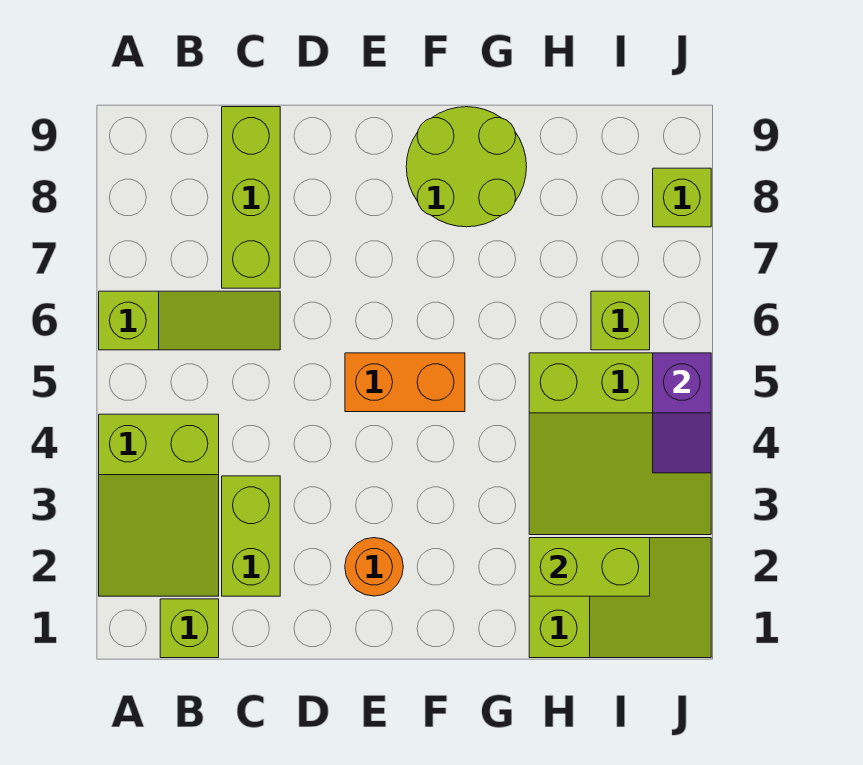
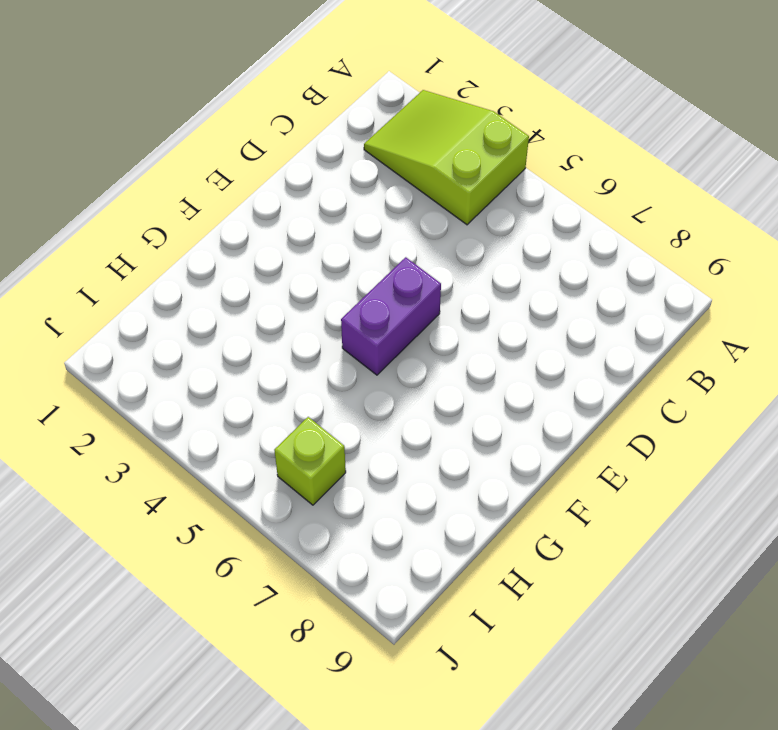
purple brick E5:F5 level 1 -> orange brick E5:F5 level 1
none -> lime slope A6:C6 level 1 top A
none -> lime brick B1 level 1
none -> lime brick C2:C3 level 1

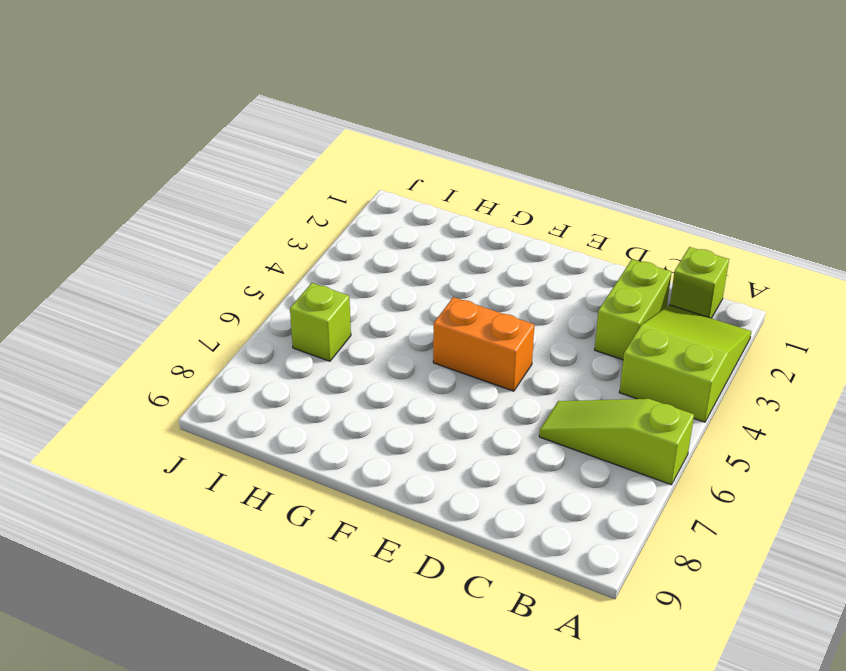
none -> lime brick C7:C9 level 1
none -> orange round brick E2 level 1
none -> lime round brick F8:G9 level 1

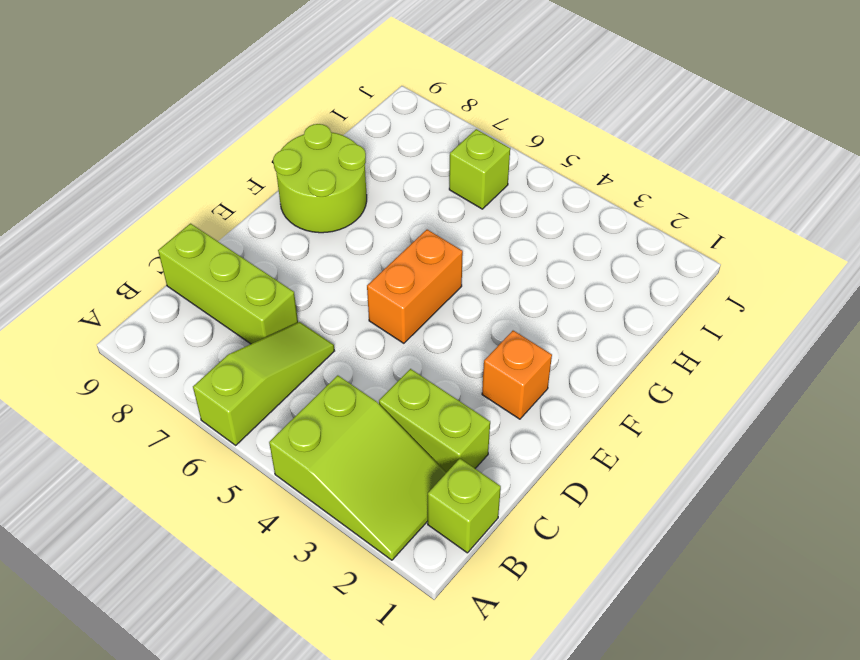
orange brick E2 level 1 -> orange round brick E2 level 1
none -> lime slope H1:J2 level 1 top H
none -> lime slope H3:J5 level 1 top 5
none -> lime brick J8 level 1

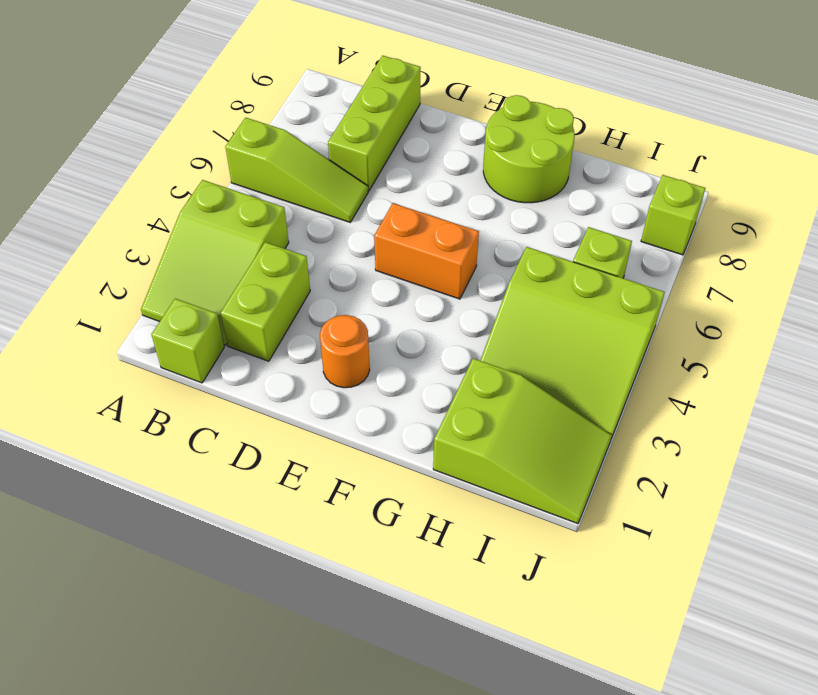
none -> lime brick H2:I2 level 2
none -> purple slope J4:J5 level 2 top 5

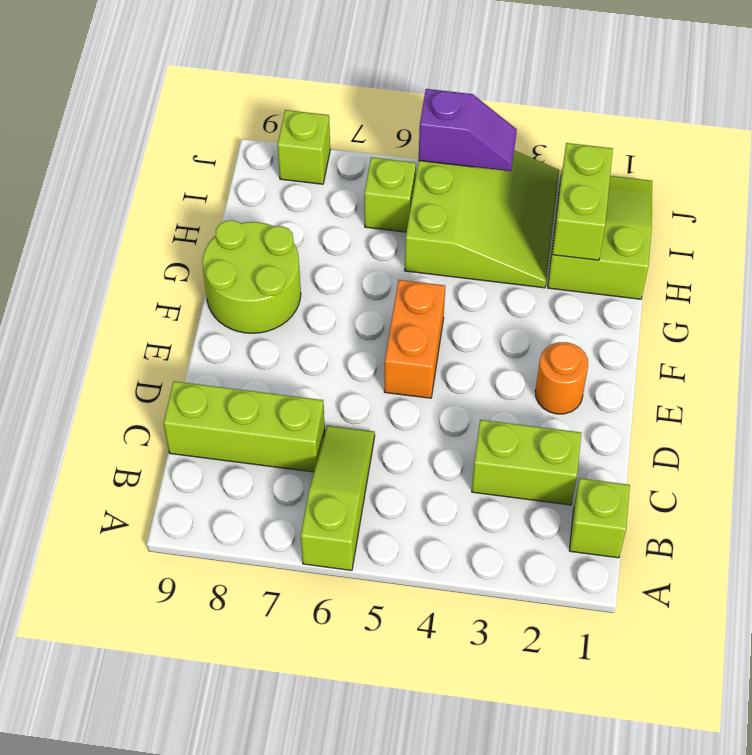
none -> lime slope A2:B4 level 1 top 4

